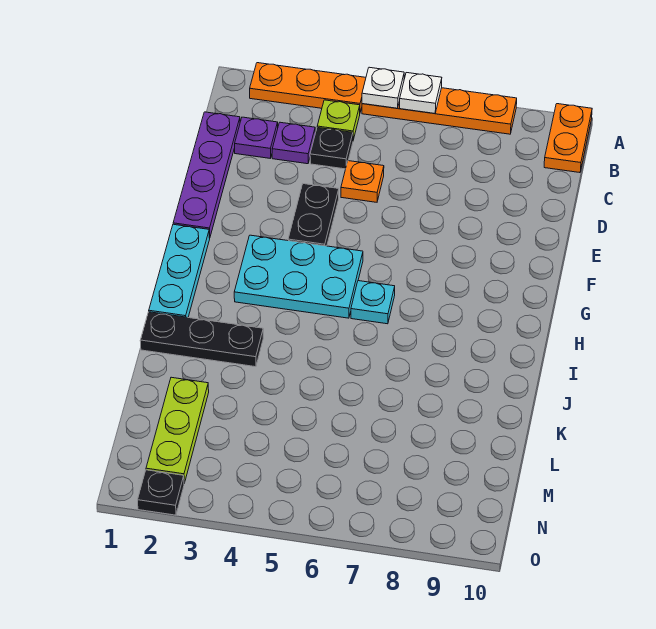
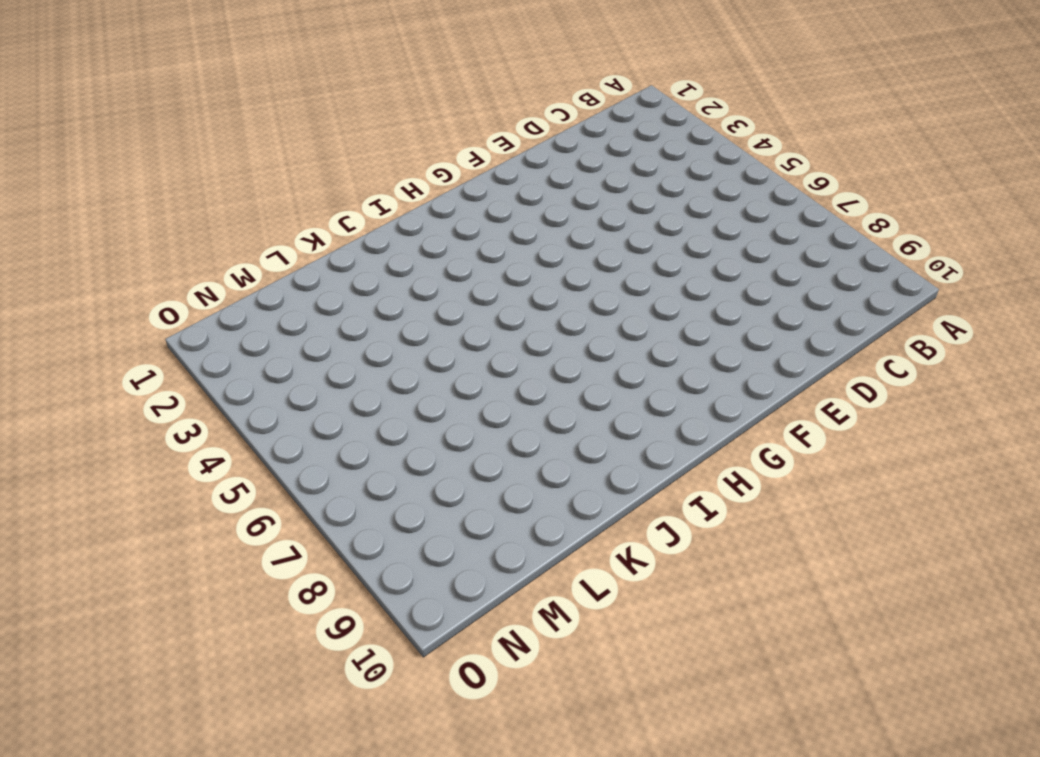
none -> orange plate A2:A4 level 1
none -> orange plate A5:A8 level 1
none -> orange plate A10:B10 level 1

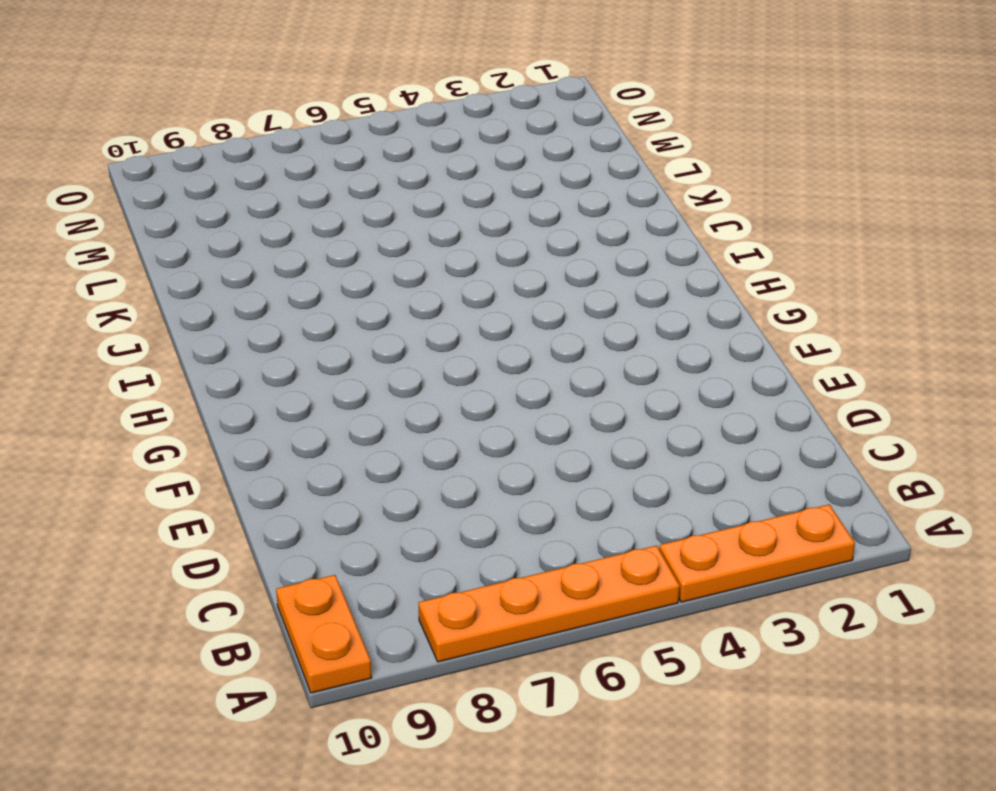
none -> lime plate B4 level 1
none -> purple plate C1:F1 level 1
none -> purple plate C2 level 1

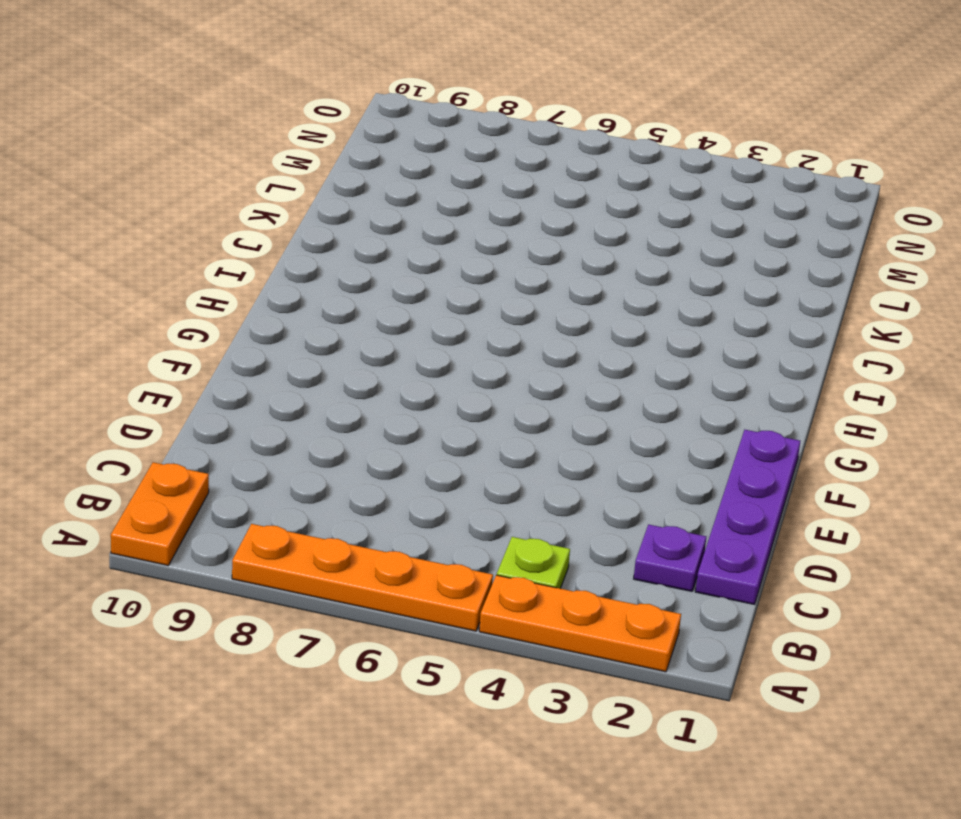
none -> purple plate C3 level 1
none -> black plate C4 level 1
none -> orange plate D5 level 1

